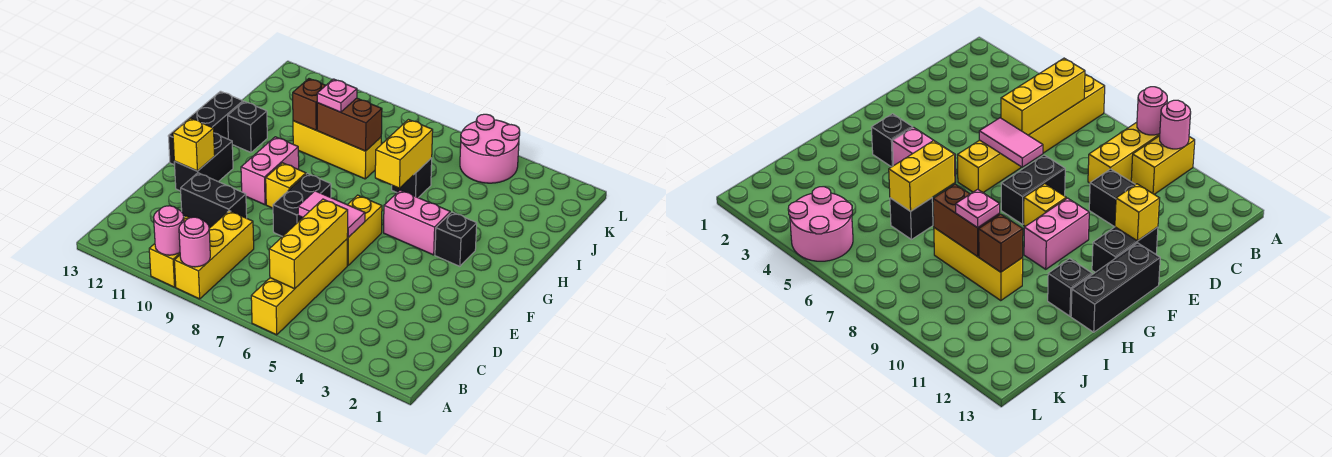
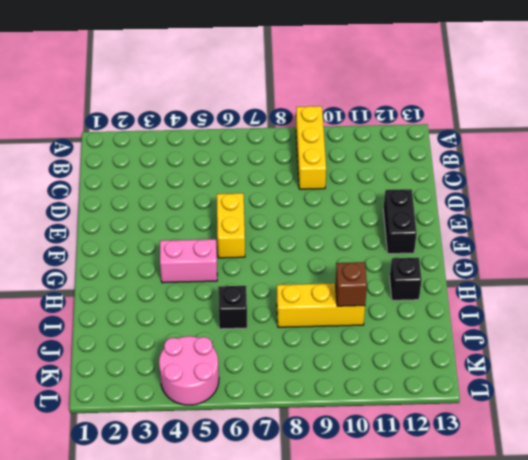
none -> yellow brick A6:D6 level 1
none -> yellow brick A10:B10 level 1
none -> black brick D10:D11 level 1

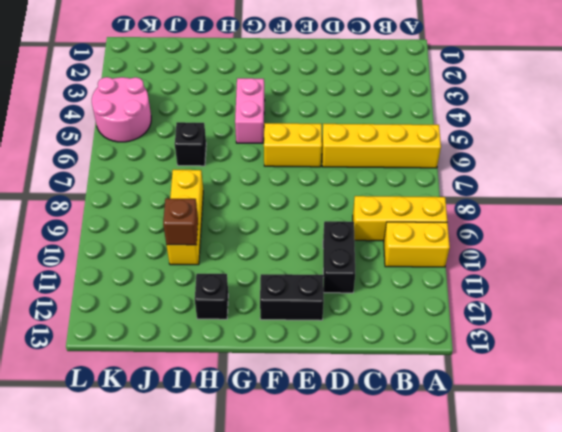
none -> black brick E8:F8 level 1
none -> yellow brick F9 level 1
none -> pink brick F10:G10 level 1

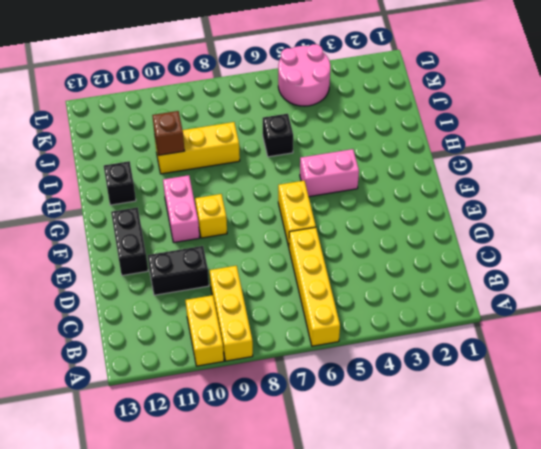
none -> black brick E8:F8 level 1
none -> black brick F13:H13 level 1
none -> black brick G3 level 1

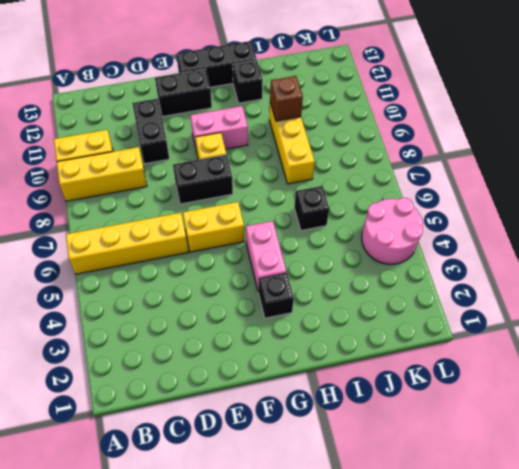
none -> pink round brick A9 level 2
none -> pink round brick A10 level 2
none -> yellow brick B6:D6 level 2

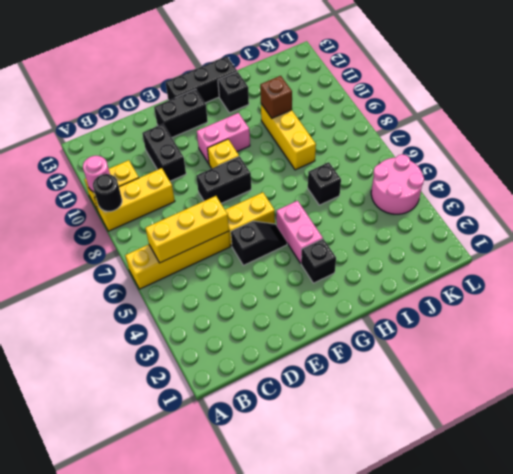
black round brick A9 level 2 -> pink round brick A9 level 2
black slope E5:F5 level 1 top E -> none
none -> pink tile E6:E7 level 2
none -> yellow brick E12 level 2
none -> yellow brick H6:I6 level 2

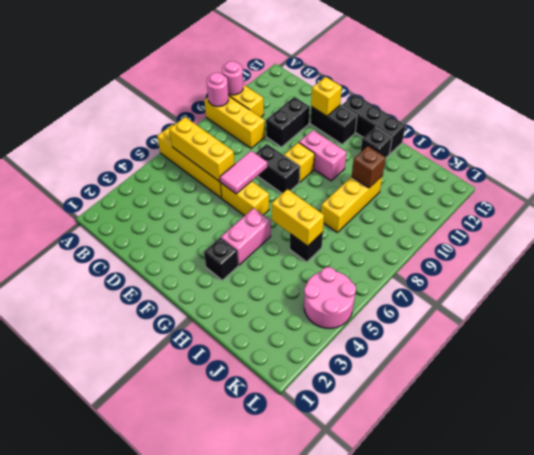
none -> brown brick I8:I9 level 2
none -> pink plate I9 level 3

